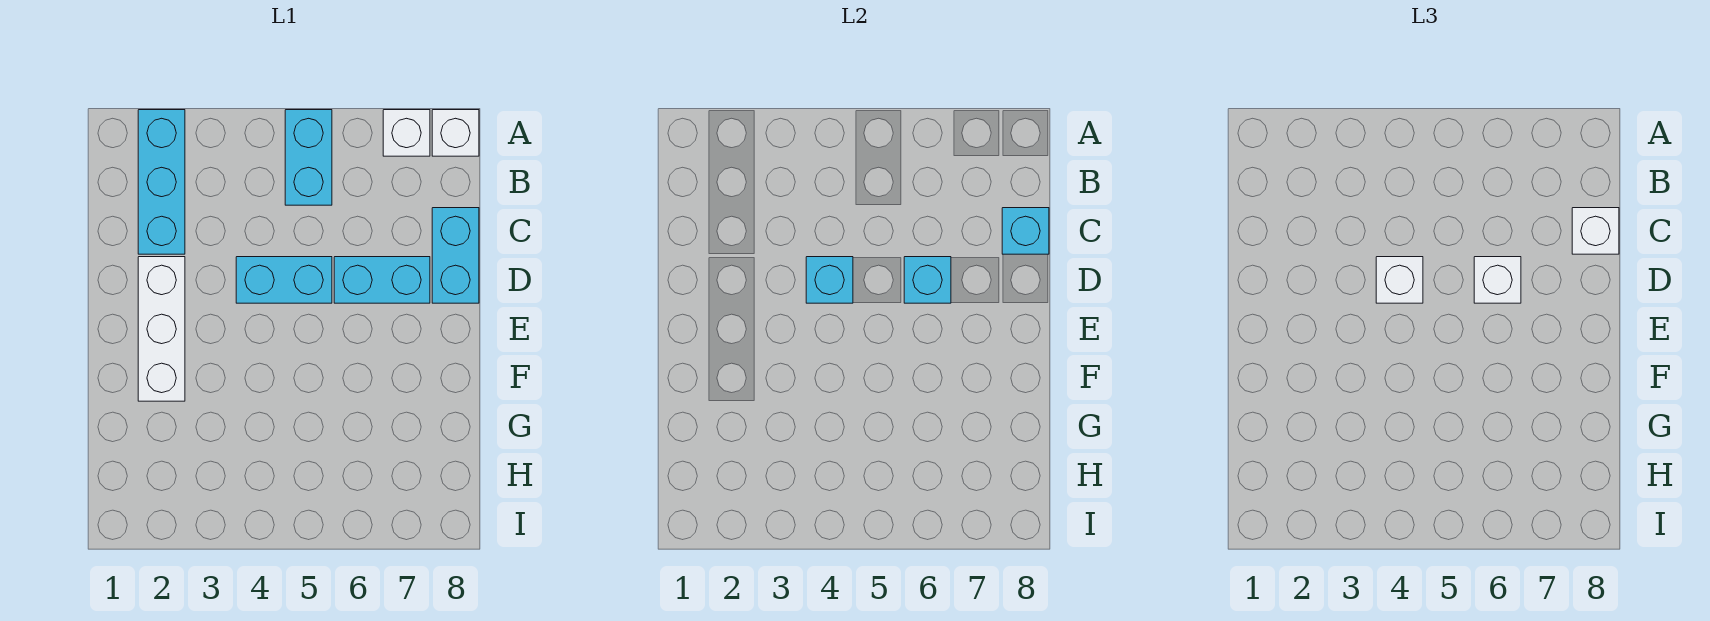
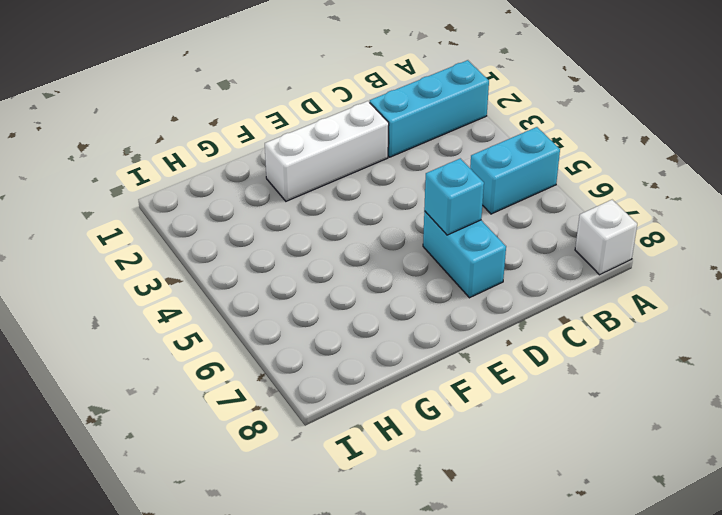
none -> white brick A7 level 1
none -> cyan brick C8:D8 level 1
none -> cyan brick D4:D5 level 1

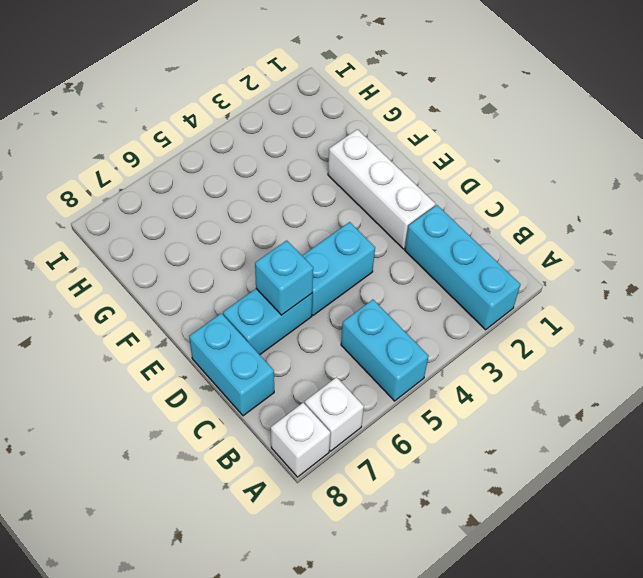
none -> cyan brick C8 level 2
none -> cyan brick D4 level 2
none -> white brick C8 level 3

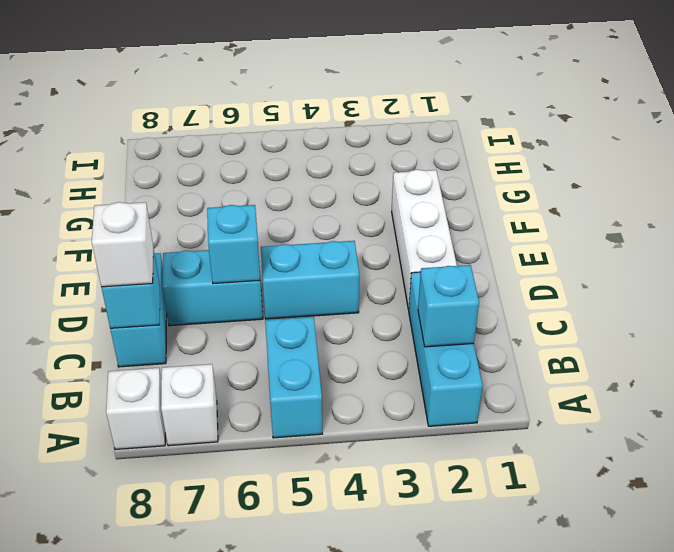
cyan brick B2 level 2 -> cyan brick D4 level 2
none -> white brick D4 level 3
none -> white brick D6 level 3

